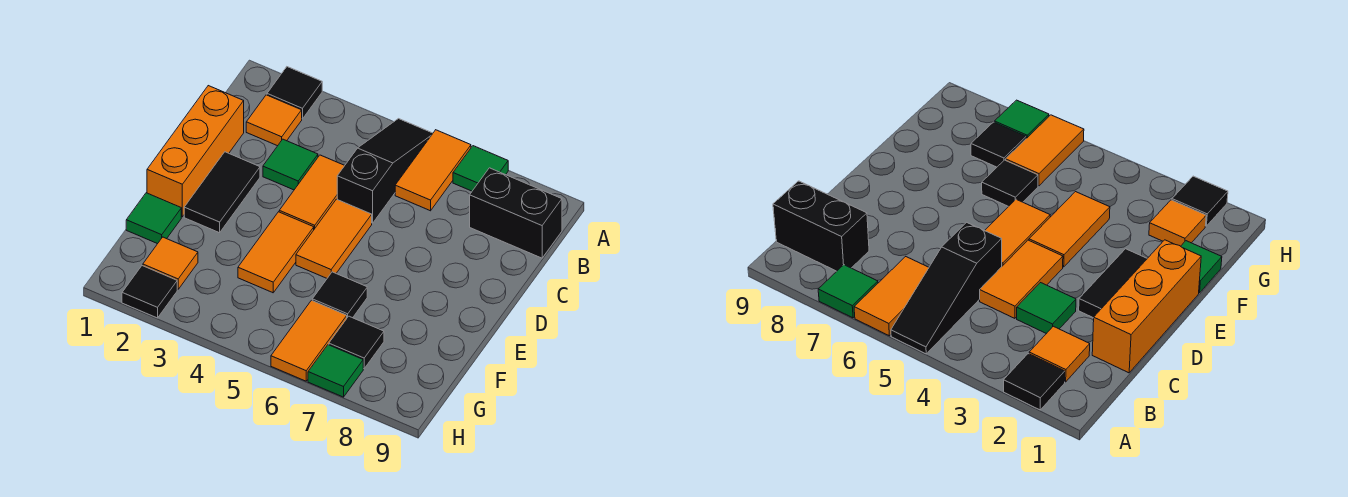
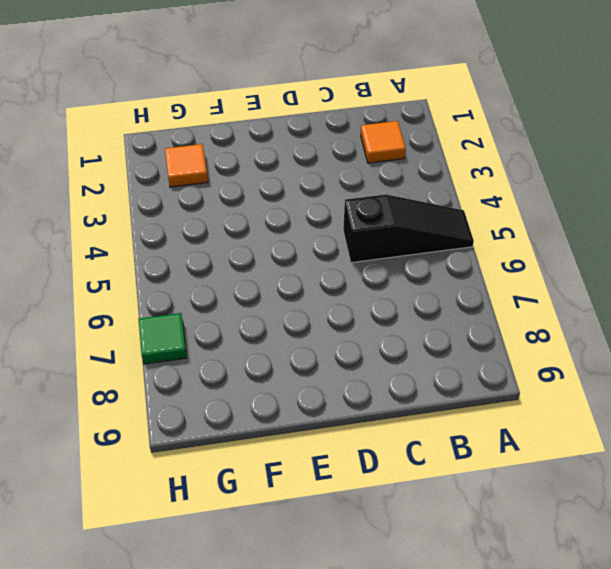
none -> black tile A2 level 1
none -> orange tile A6:B6 level 1
none -> green tile A7 level 1

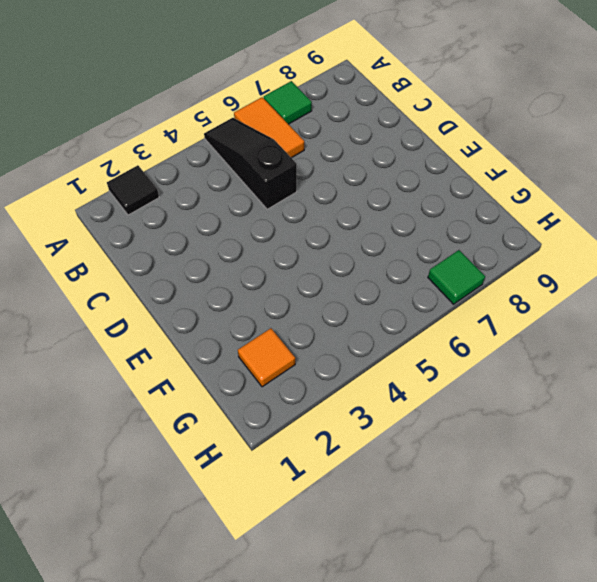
none -> orange tile B2 level 1
none -> black brick B8:B9 level 1
none -> orange brick C1:E1 level 1

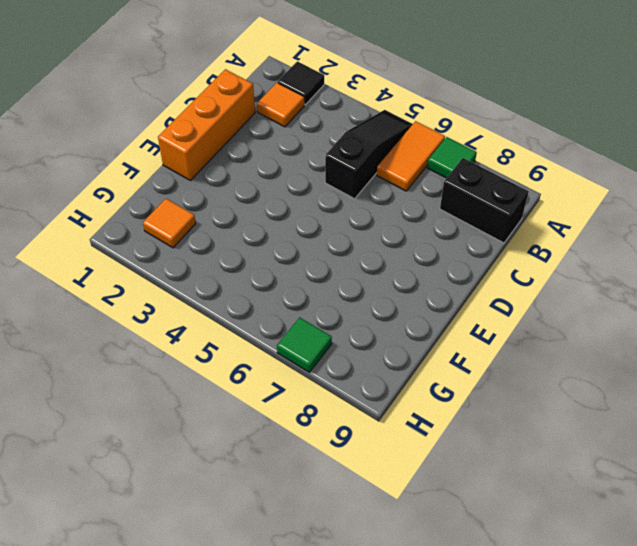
none -> green tile C3 level 1
none -> orange tile C4:D4 level 1
none -> black tile D2:E2 level 1

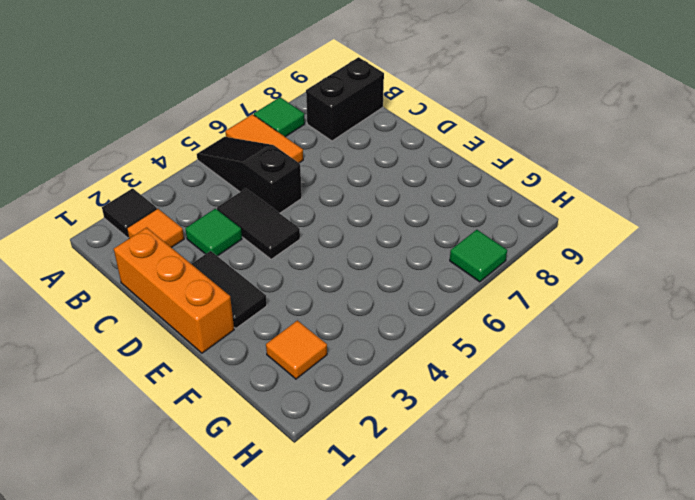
black tile C4:D4 level 1 -> orange tile C4:D4 level 1
none -> orange tile D5:E5 level 1
none -> orange tile E4:F4 level 1
none -> green tile F1 level 1

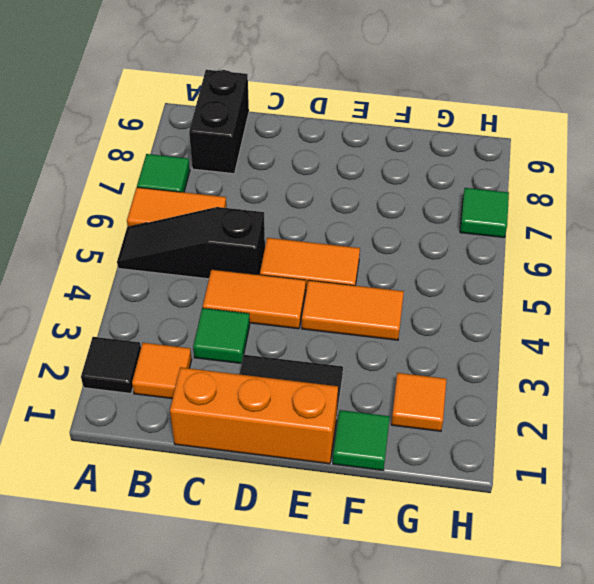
none -> black tile F6 level 1
none -> orange tile G6:H6 level 1
none -> black tile G7 level 1

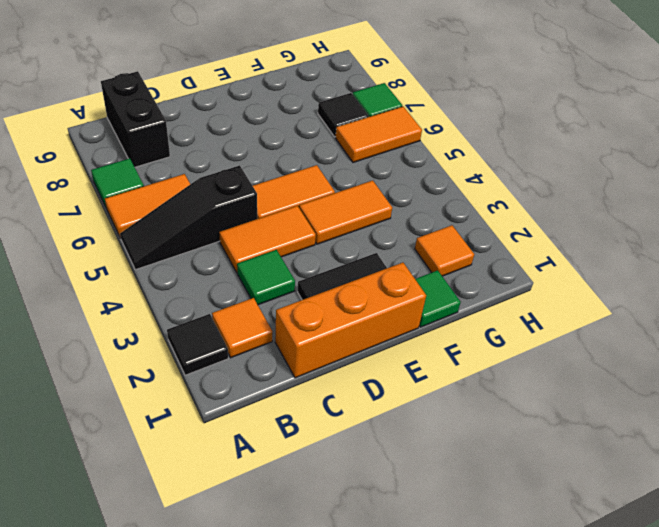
none -> black tile F6 level 1
none -> black tile H2 level 1

